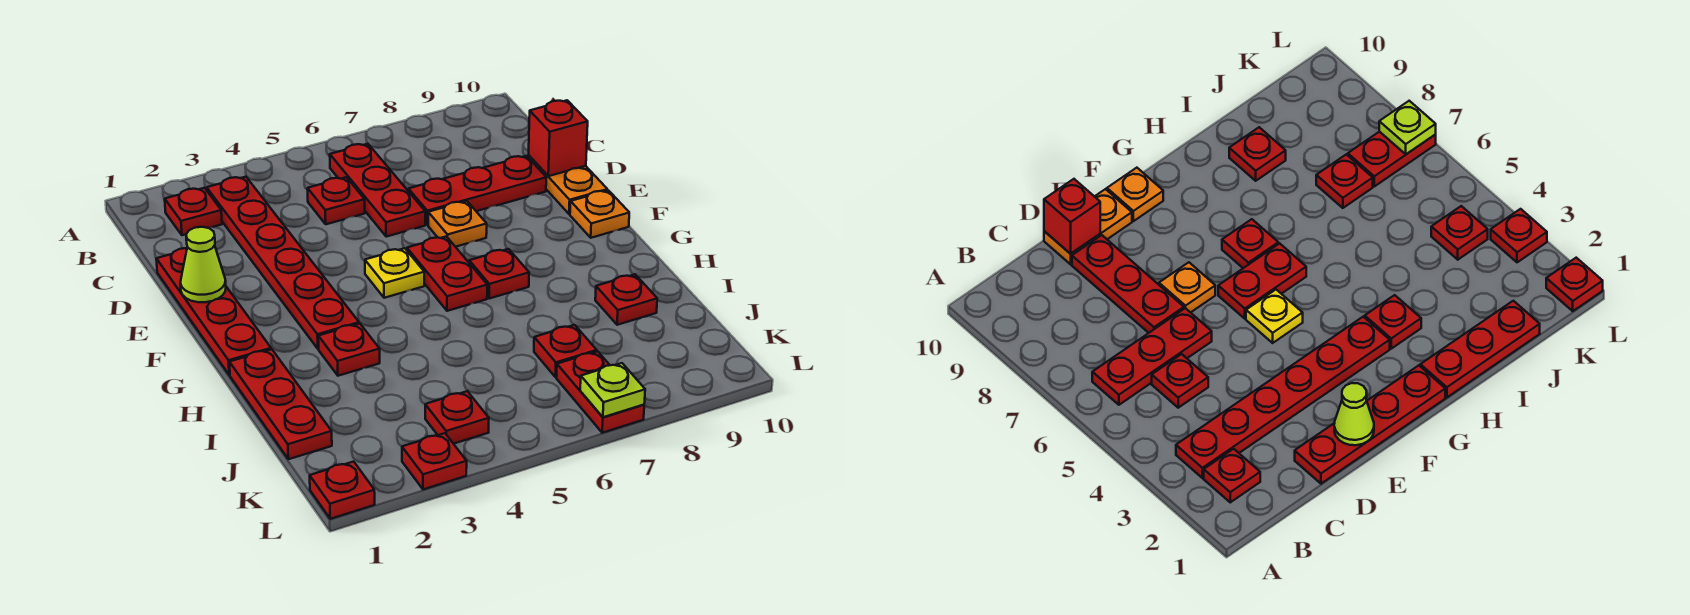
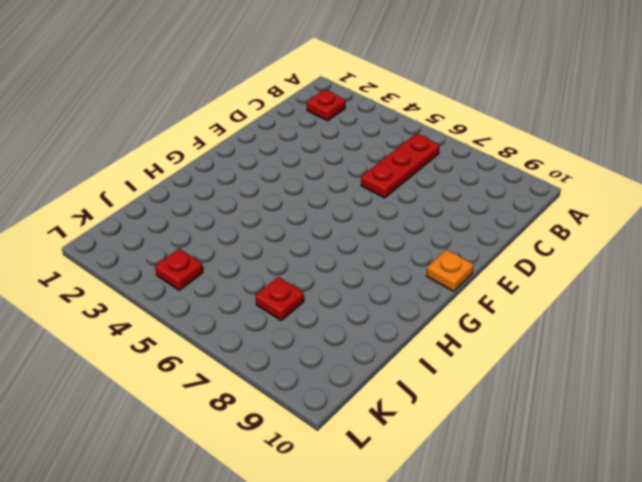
none -> red plate B3:G3 level 1
none -> red plate C5 level 1
none -> red plate D1:G1 level 1

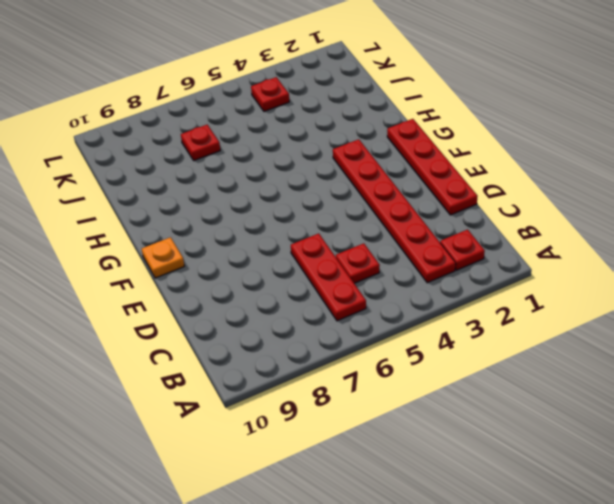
none -> red plate D7:D9 level 1
none -> orange plate D10:E10 level 1
none -> orange plate E7 level 1

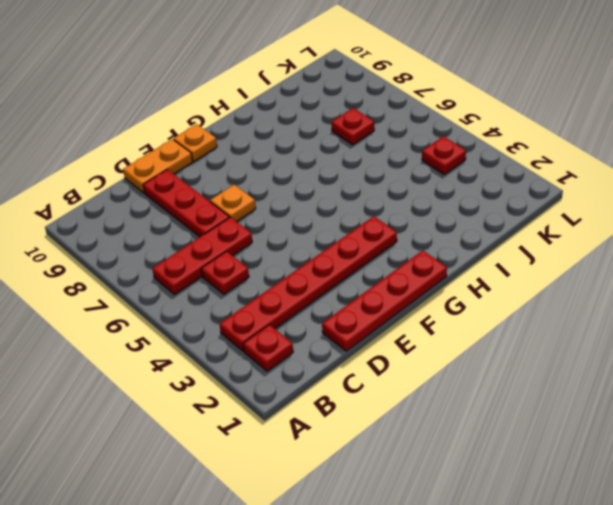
none -> yellow plate F5 level 1
none -> red plate F6:G6 level 1
none -> red plate G7 level 1

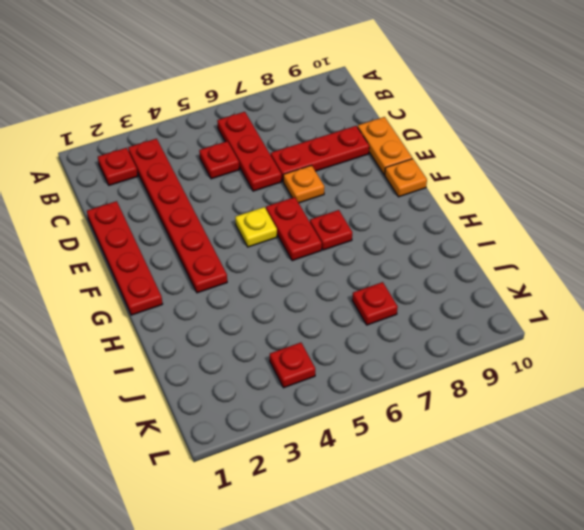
none -> red plate H1:J1 level 1
none -> red plate H3 level 1
none -> red plate I9 level 1

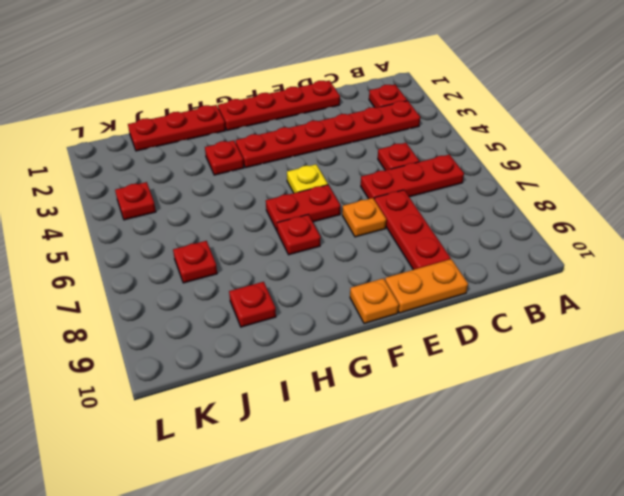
none -> red plate K7:L7 level 1
none -> red plate L1 level 1
none -> red plate L3 level 1

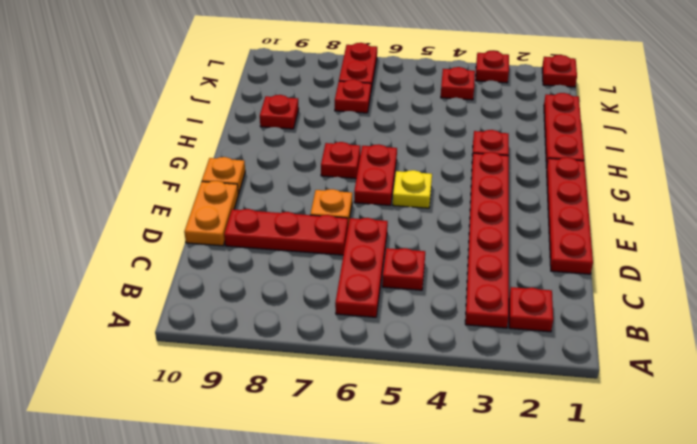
none -> red brick D10 level 2
none -> lime cone E1 level 2
none -> lime plate L7 level 2

